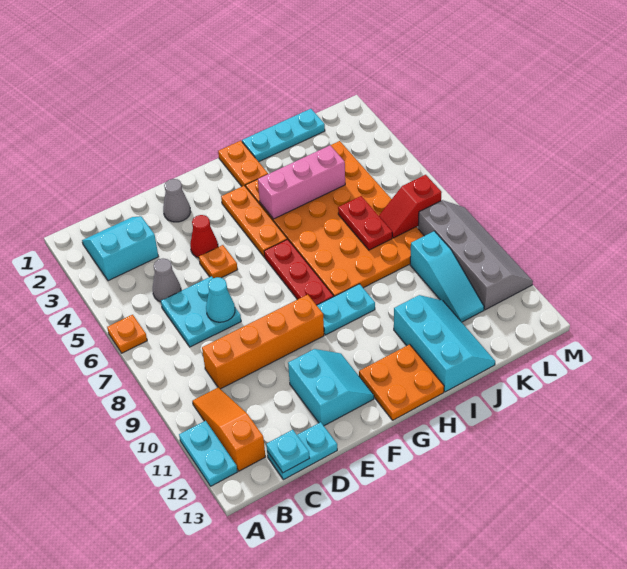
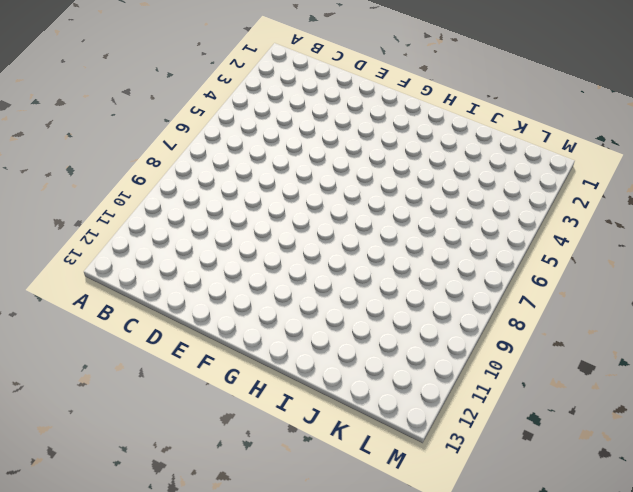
none -> orange plate A6 level 1
none -> cyan plate A11:A12 level 1
none -> cyan slope B2:C3 level 1 top 3

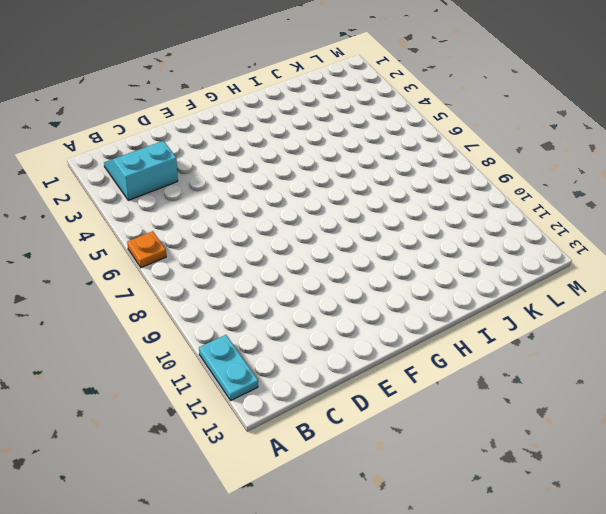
none -> orange slope B10:B12 level 1 top 12
none -> grey cone C5 level 1
none -> cyan plate C6:D7 level 1

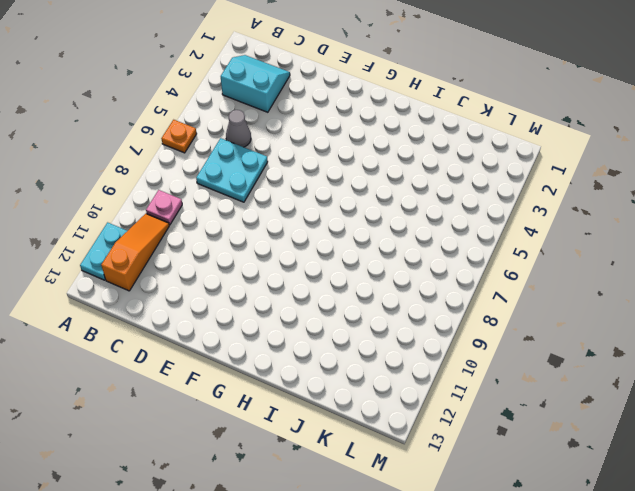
pink plate B9 level 1 -> none
none -> orange brick C9:F9 level 1
none -> cyan plate C13:D13 level 1
none -> grey cone E2 level 1

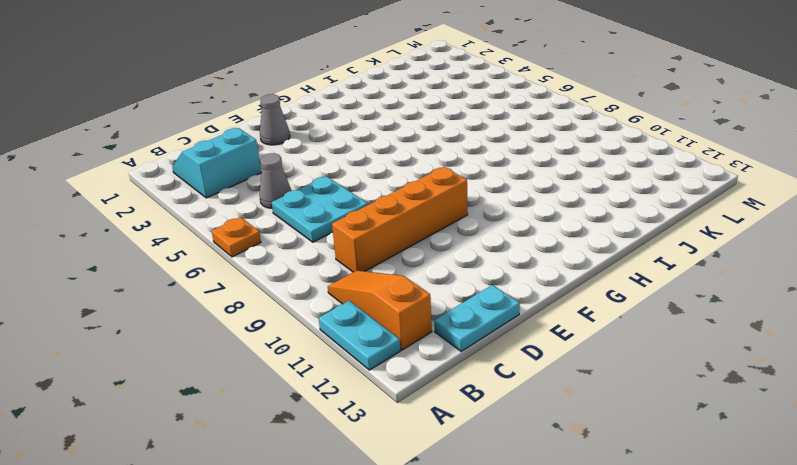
none -> red cone E4 level 1
none -> orange plate E5 level 1
none -> cyan slope E11:F12 level 1 top E

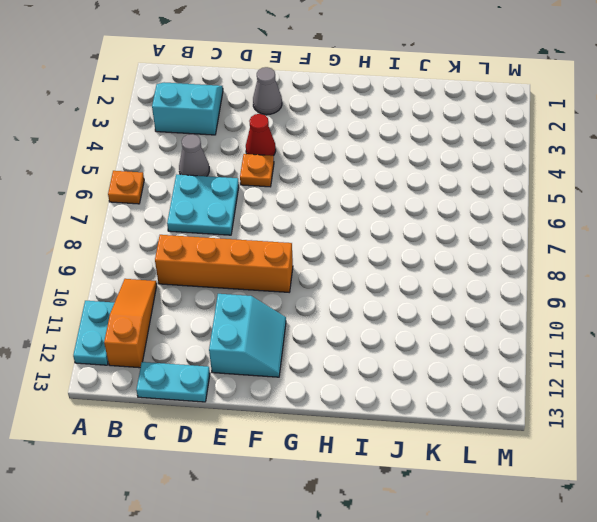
none -> orange plate G3:G5 level 1
none -> red plate G6:G8 level 1
none -> cyan plate G9:H9 level 1

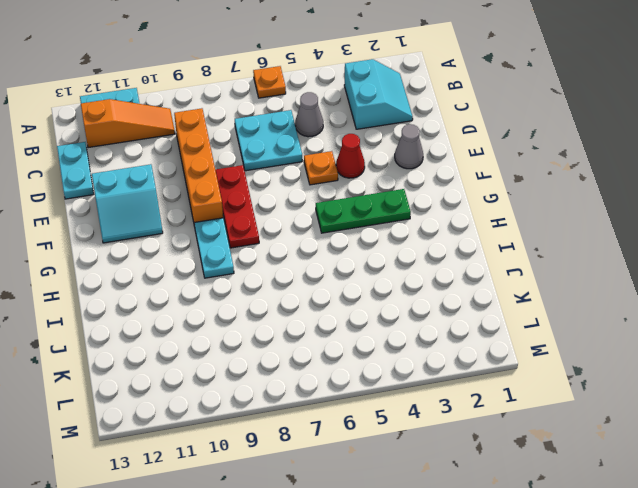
red plate E8:G8 level 1 -> red plate G6:G8 level 1
green plate G3:G5 level 1 -> orange plate G3:G5 level 1
none -> orange plate G12:H13 level 1
none -> orange plate H1:H2 level 1
none -> orange plate H3:K8 level 1

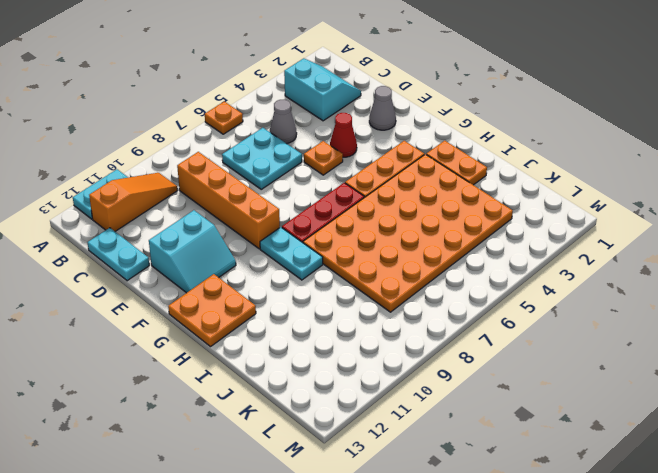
orange plate H2:I2 level 1 -> orange plate H1:H2 level 1
none -> cyan plate I1:K1 level 1
none -> cyan slope I11:J13 level 1 top I
none -> cyan slope K9:K11 level 1 top 9

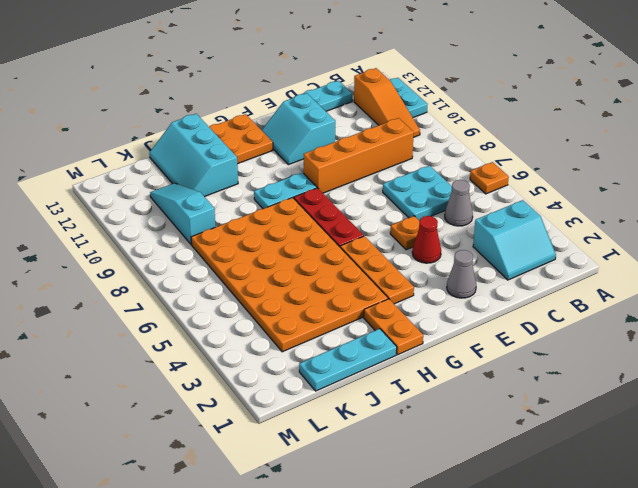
none -> grey slope L8:M11 level 1 top L
none -> cyan plate C13 level 2
none -> cyan cone D7 level 2

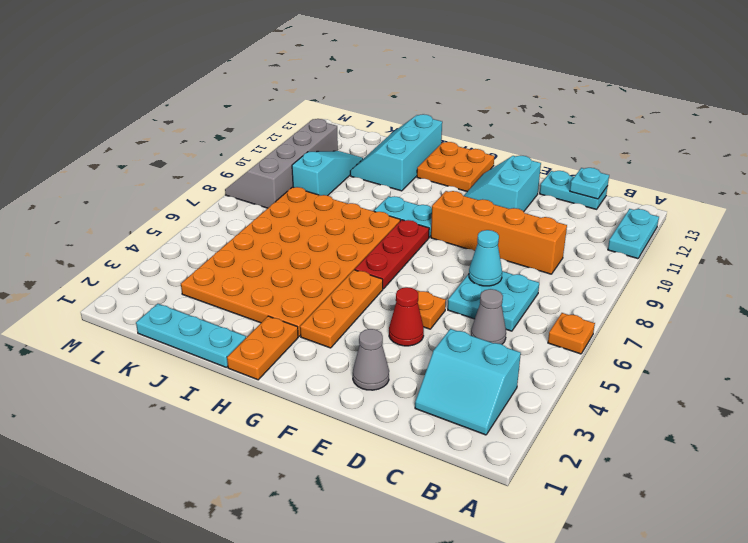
none -> orange slope B10:B12 level 1 top 12
none -> pink brick H4:J4 level 2
none -> red plate J6:J7 level 2

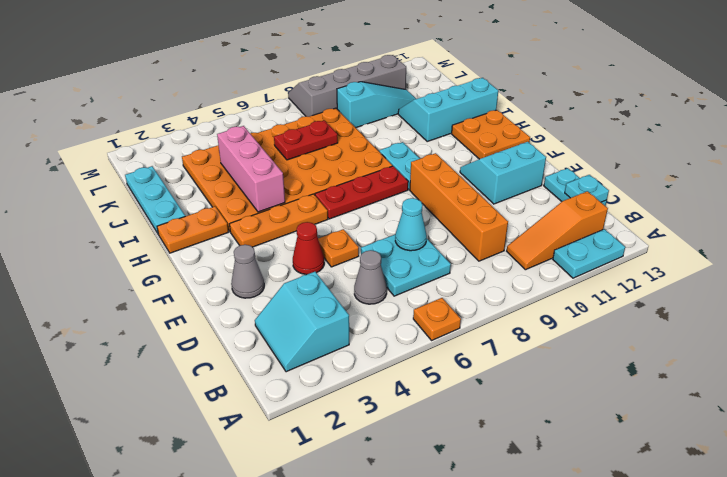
none -> red slope K7:L7 level 2 top L

